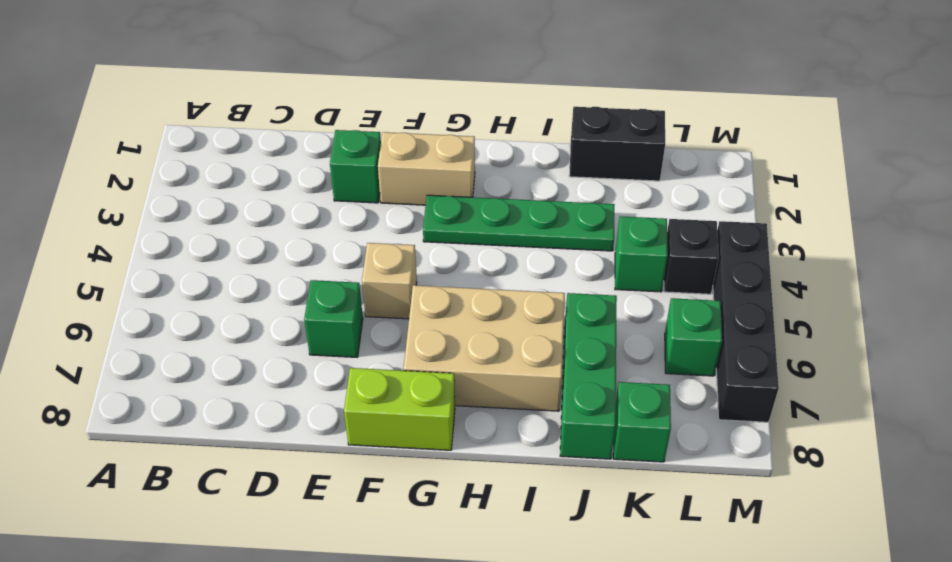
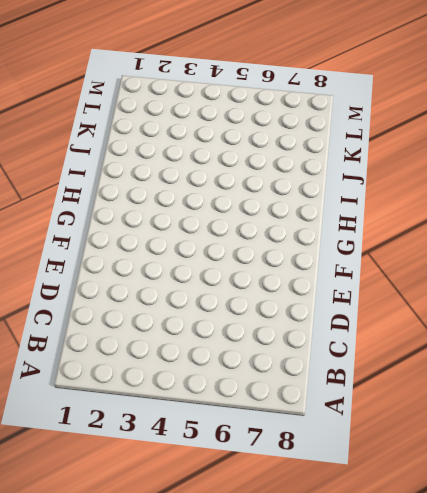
none -> green brick E2 level 1
none -> green brick E6 level 1
none -> tan brick F2:G2 level 1

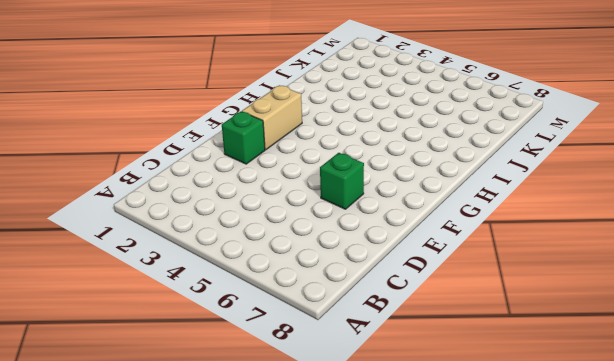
none -> tan brick F5 level 1
none -> lime brick F8:G8 level 1
none -> green plate G3:J3 level 1

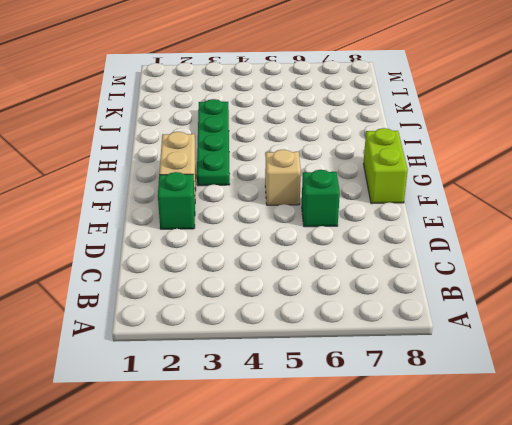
none -> tan brick G6:I7 level 1
none -> black brick J1:K1 level 1
none -> green brick J6:J8 level 1

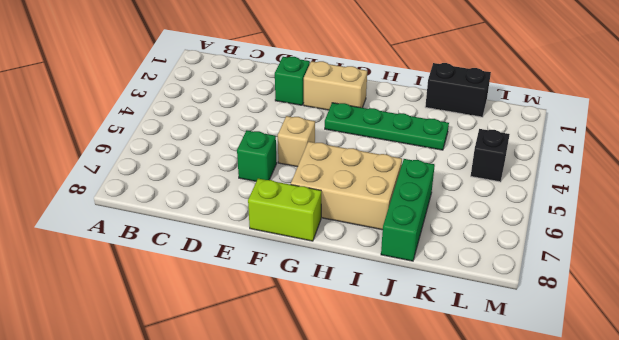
none -> green brick K4 level 1
none -> green brick K8 level 1
none -> green brick L6 level 1

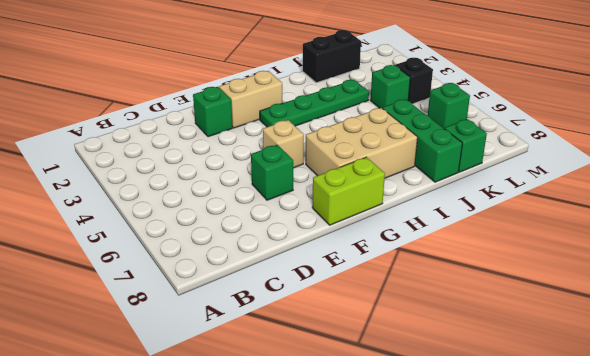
none -> black brick M4:M7 level 1

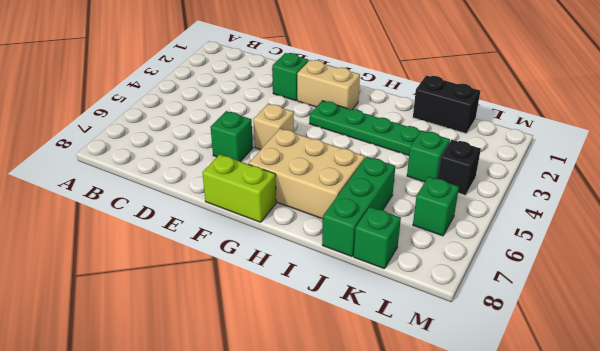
none -> black brick M4:M7 level 1

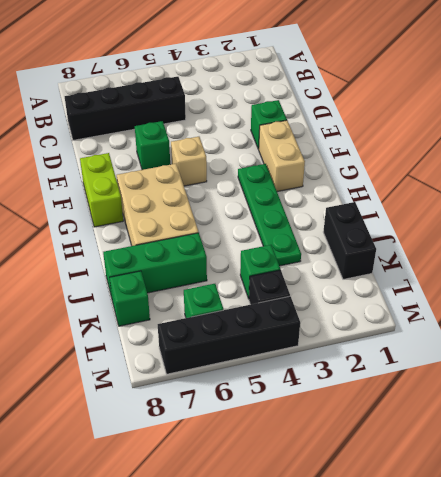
black brick C5:C8 level 1 -> none

